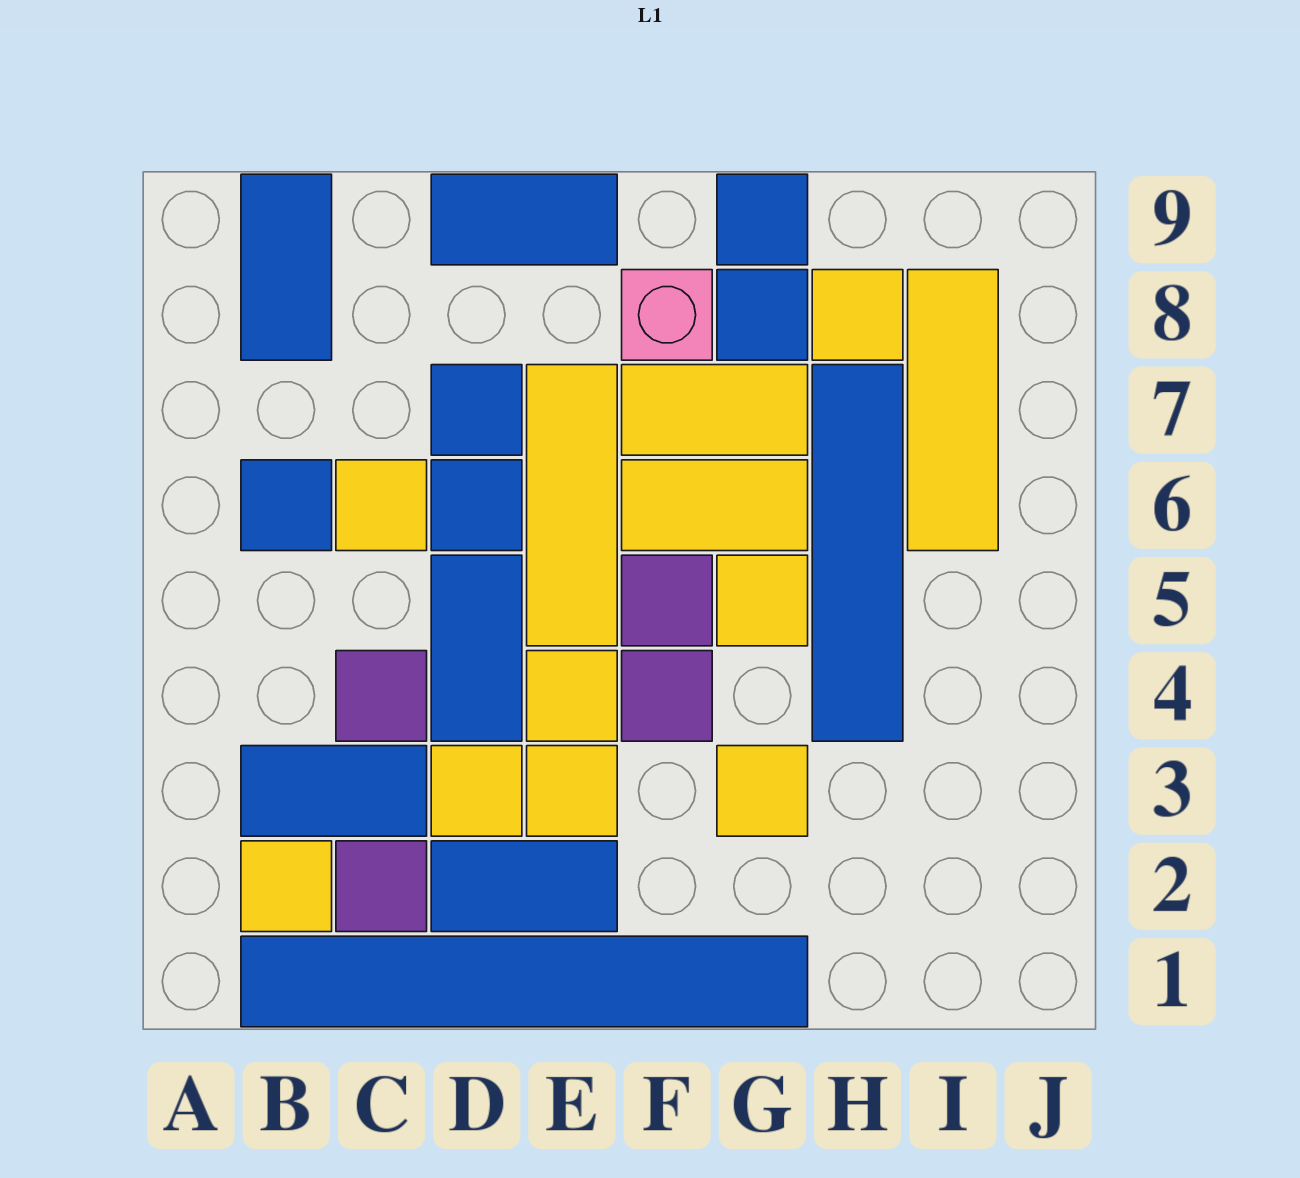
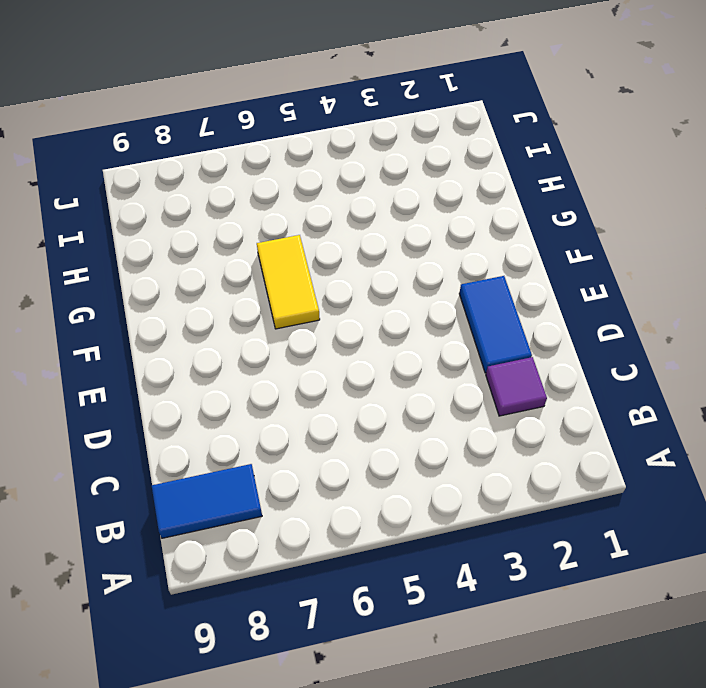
none -> blue tile B1:G1 level 1
none -> yellow tile B2 level 1
none -> blue tile B3:C3 level 1

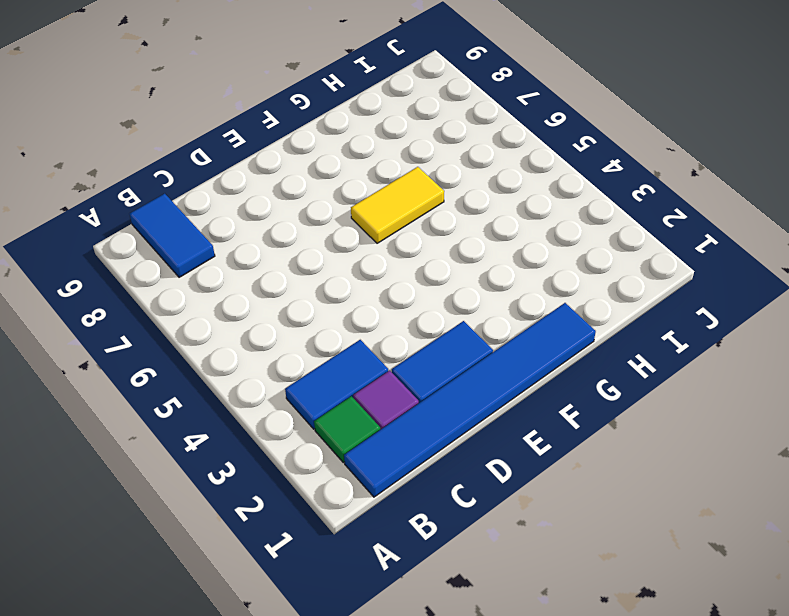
green tile B2 level 1 -> yellow tile B2 level 1
none -> blue tile B6 level 1
none -> purple tile C4 level 1
none -> yellow tile C6 level 1

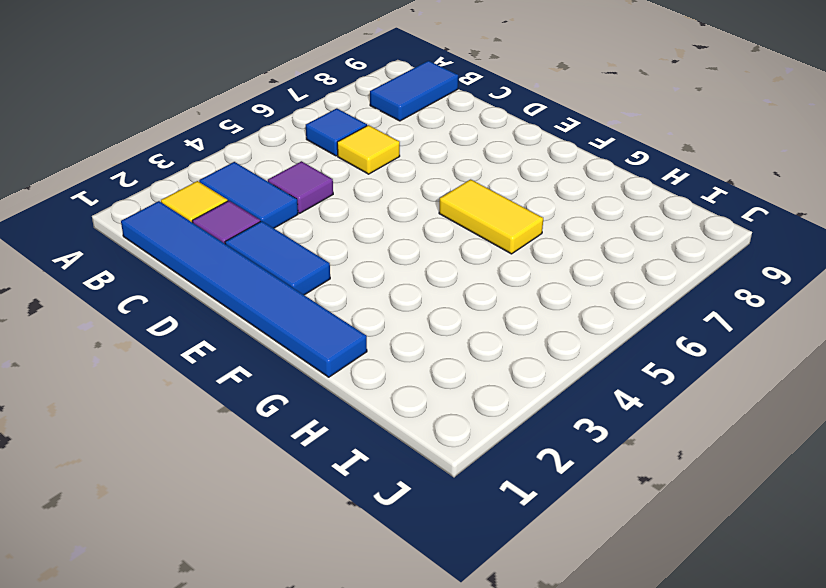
none -> yellow tile D3 level 1
none -> blue tile D4:D5 level 1
none -> blue tile D6 level 1

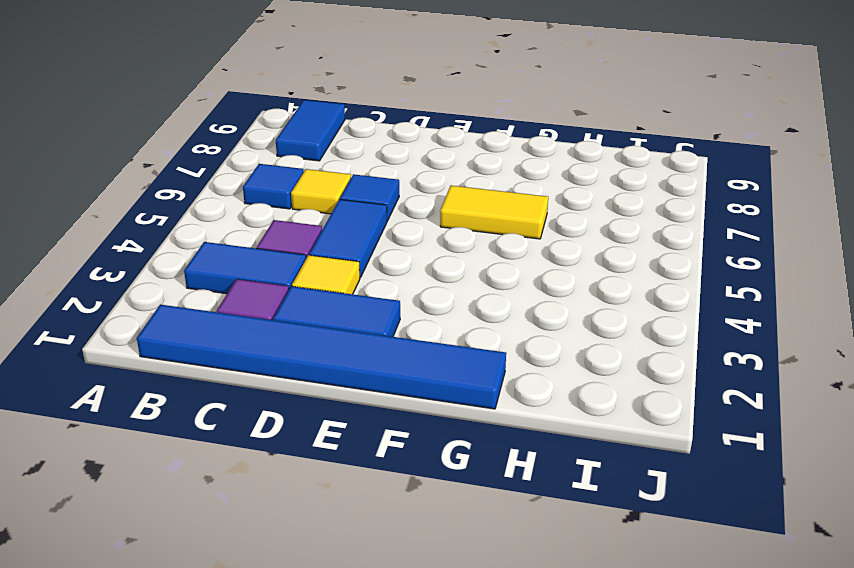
none -> yellow tile B2 level 1
none -> blue tile D7 level 1
none -> blue tile D9:E9 level 1

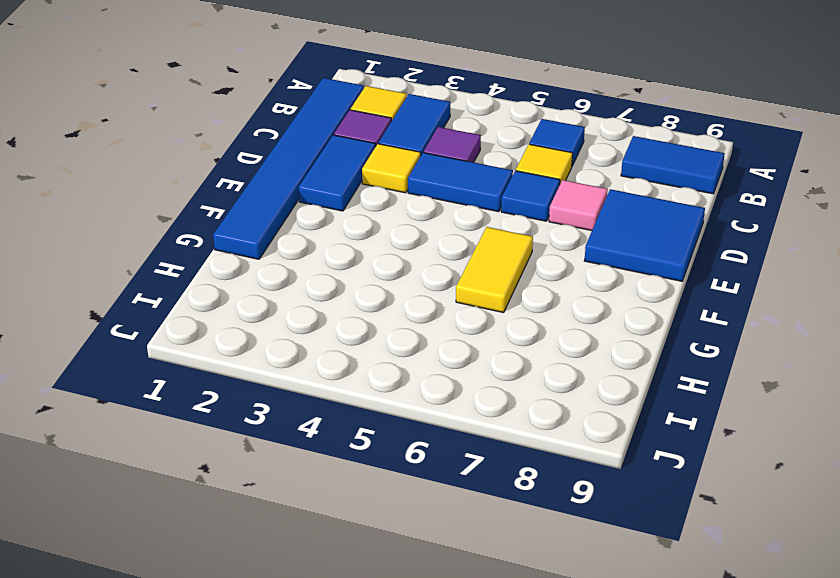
pink tile D7 level 1 -> blue tile D7 level 1
blue tile D8:E9 level 1 -> blue tile D9:E9 level 1
none -> yellow tile E3 level 1
none -> yellow tile E4 level 1
none -> yellow tile E5:E7 level 1

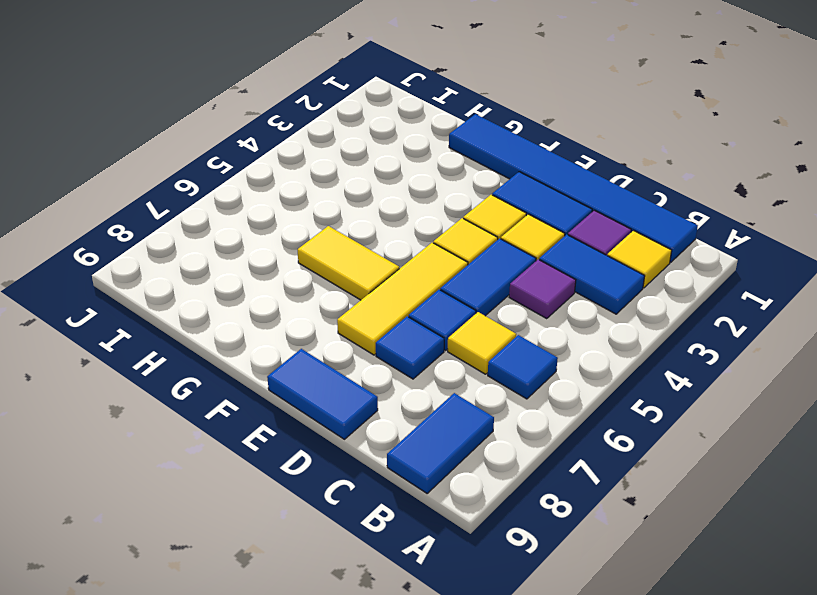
none -> purple tile F4 level 1
none -> purple tile F5 level 1
none -> yellow tile F7:G7 level 1

